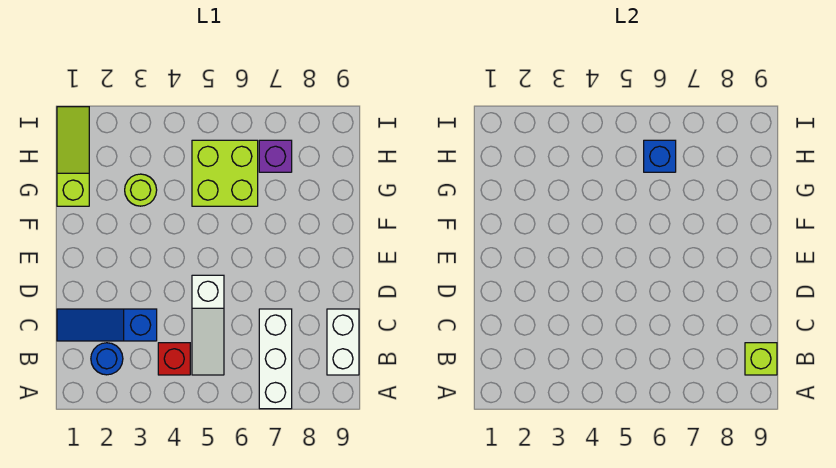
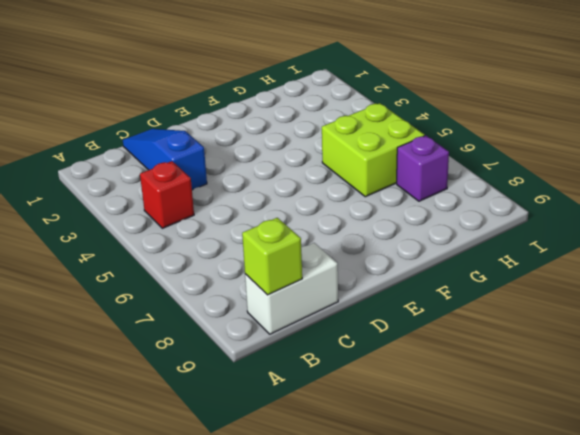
none -> white brick A7:C7 level 1
none -> blue round brick B2 level 1
none -> white slope B5:D5 level 1 top D

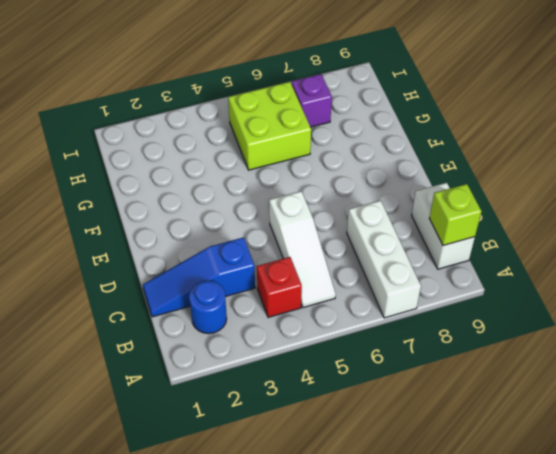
none -> lime slope G1:I1 level 1 top G
none -> lime round brick G3 level 1
none -> blue brick H6 level 2

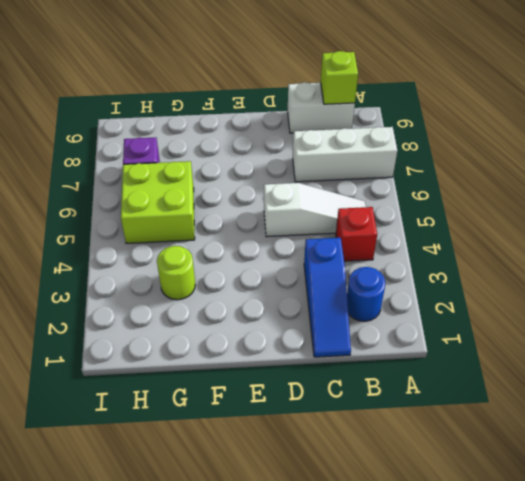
none -> lime slope G1:I1 level 1 top G
none -> blue brick H6 level 2

